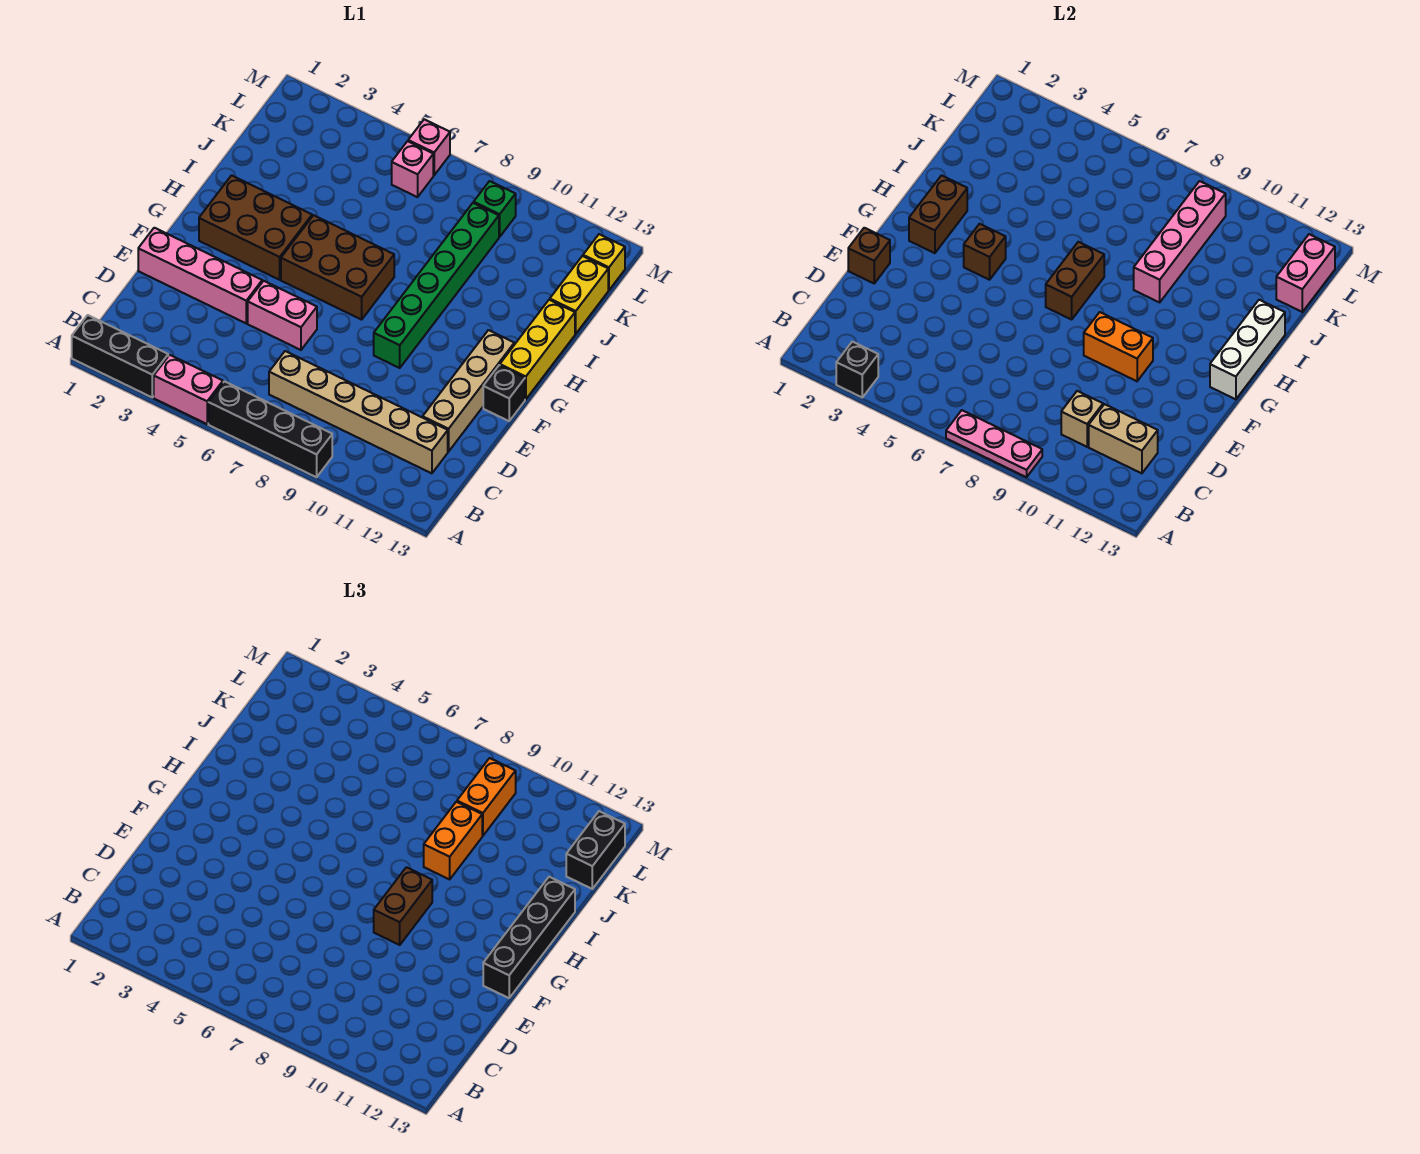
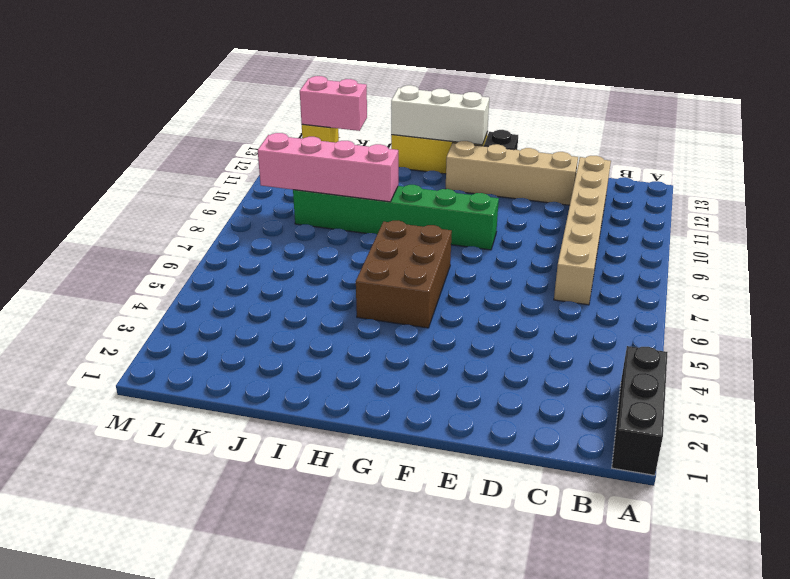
none -> pink brick A4:A5 level 1
none -> black brick A6:A9 level 1
none -> pink brick E1:E4 level 1
none -> pink brick E5:E6 level 1

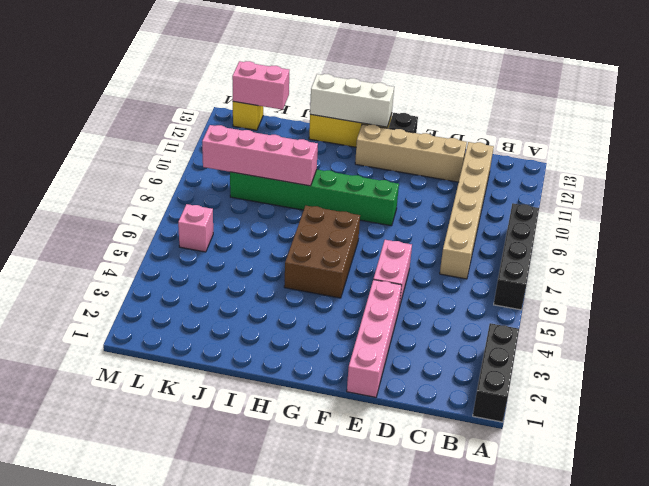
none -> pink brick A4:A5 level 1
none -> brown brick G2:H4 level 1
none -> yellow brick J13:K13 level 1
none -> green brick L9 level 1

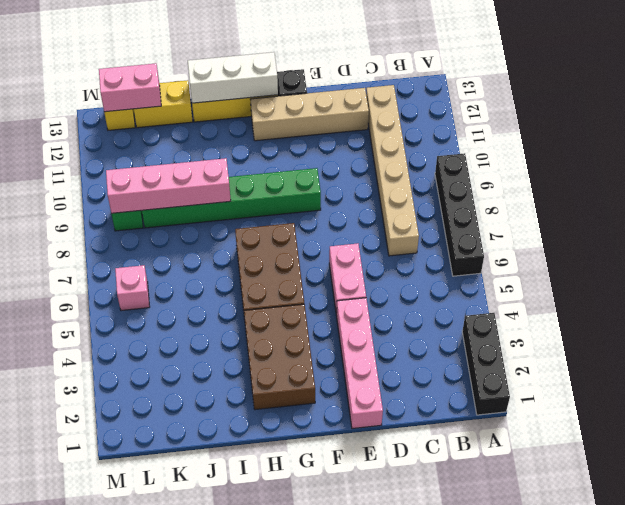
none -> pink brick A4:A5 level 1
none -> pink brick M6 level 1
none -> black brick A3 level 2
none -> pink plate A7:A9 level 2

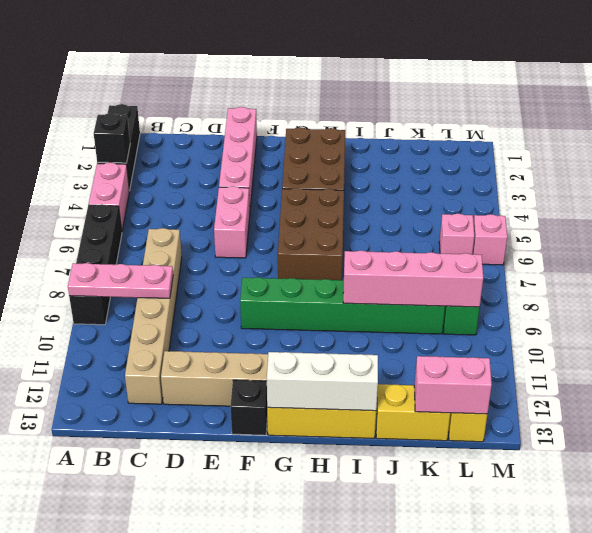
pink plate A9:C9 level 2 -> pink plate A7:A9 level 2
none -> tan brick C10 level 2
none -> tan brick C11:C12 level 2
none -> brown brick E1 level 2
none -> orange brick F9:F10 level 2

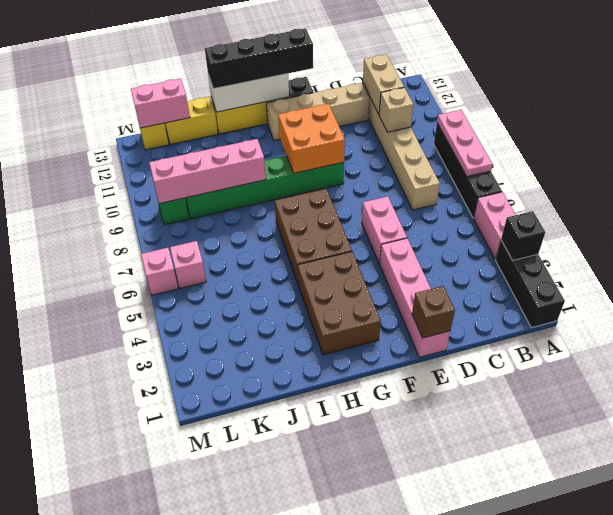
orange brick F9:G10 level 2 -> orange brick F9:F10 level 2
none -> brown brick G2:H2 level 2
none -> brown brick G4 level 2
none -> brown brick G7:H7 level 2
none -> brown brick F9:G9 level 3

